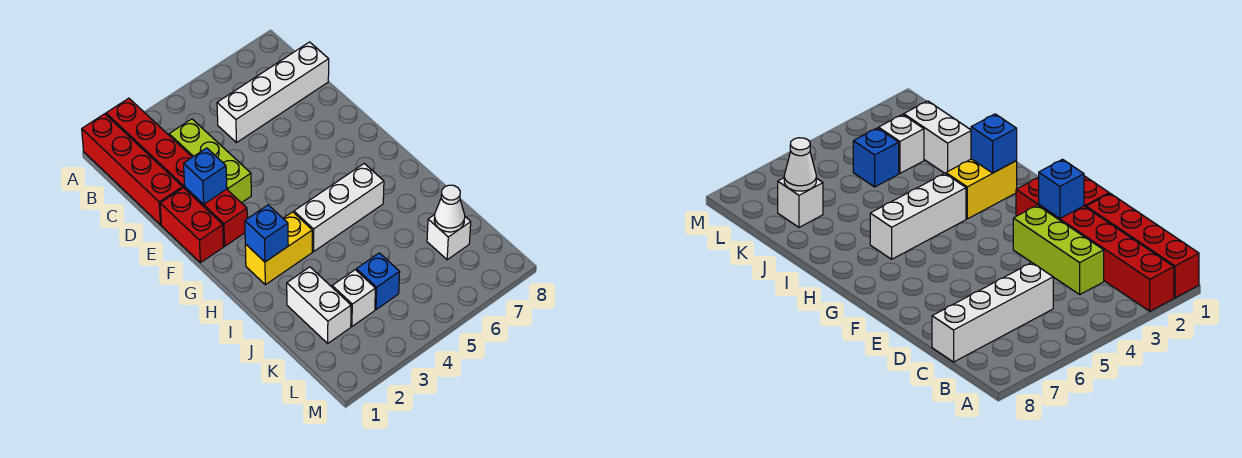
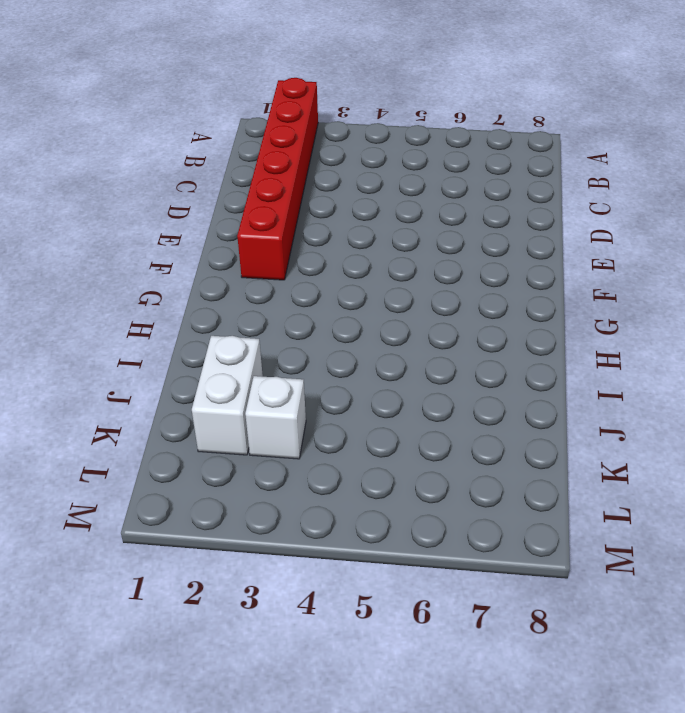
none -> red brick A1:D1 level 1
none -> lime brick C3:E3 level 1
none -> white brick C5:C8 level 1

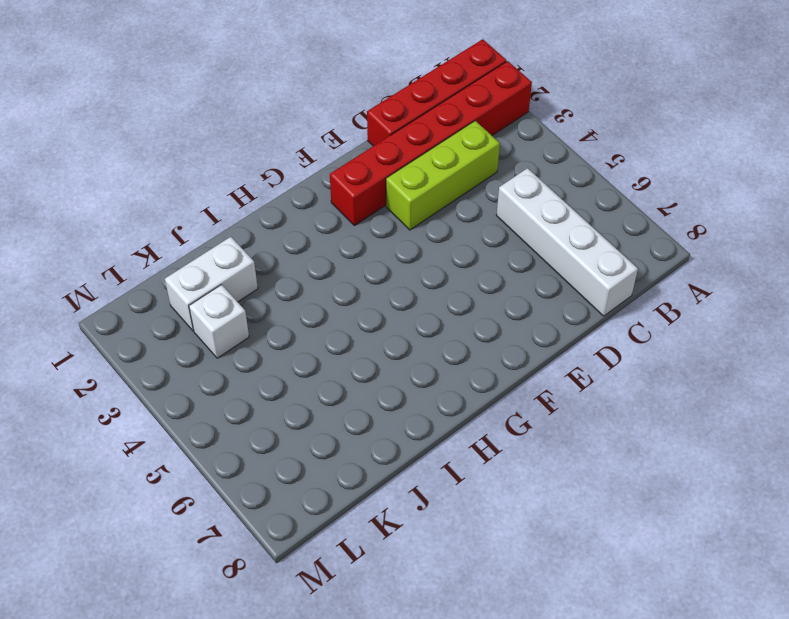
none -> red brick E1:F1 level 1
none -> yellow brick H2:H3 level 1
none -> white brick H4:H6 level 1

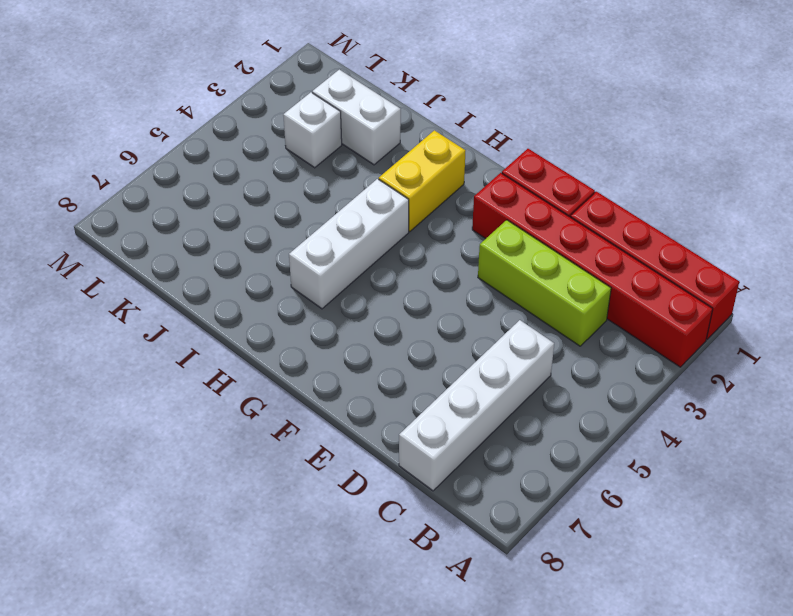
none -> blue brick K4 level 1
none -> white brick K7 level 1
none -> blue brick E2 level 2

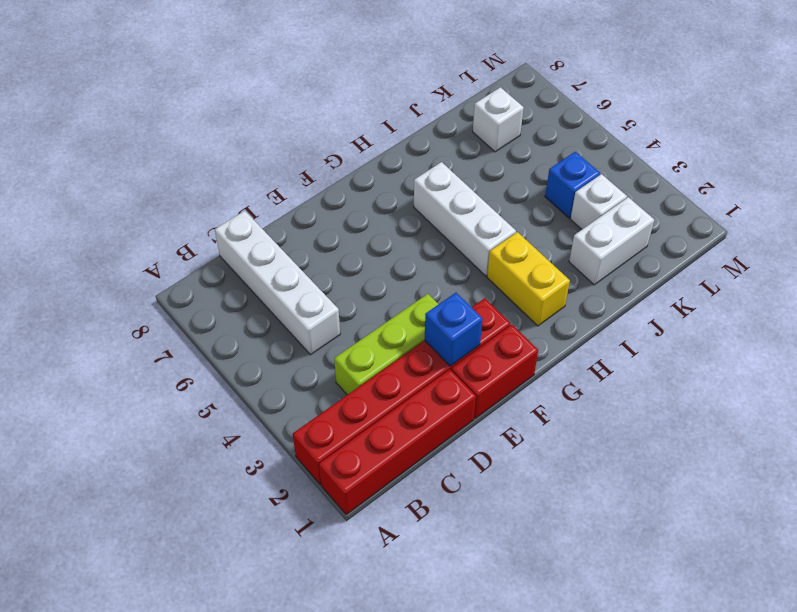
none -> blue brick H2 level 2
none -> white cone K7 level 2

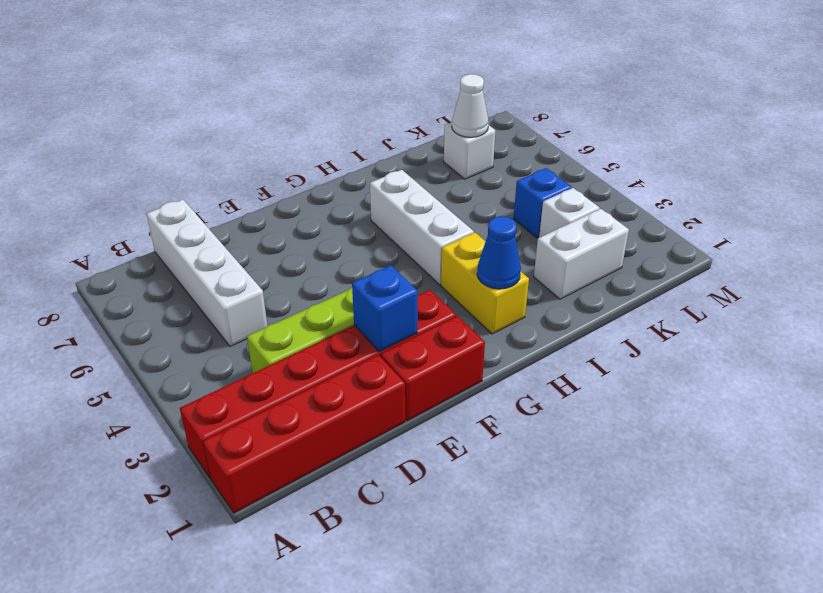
blue cone H2 level 2 -> blue brick H2 level 2

